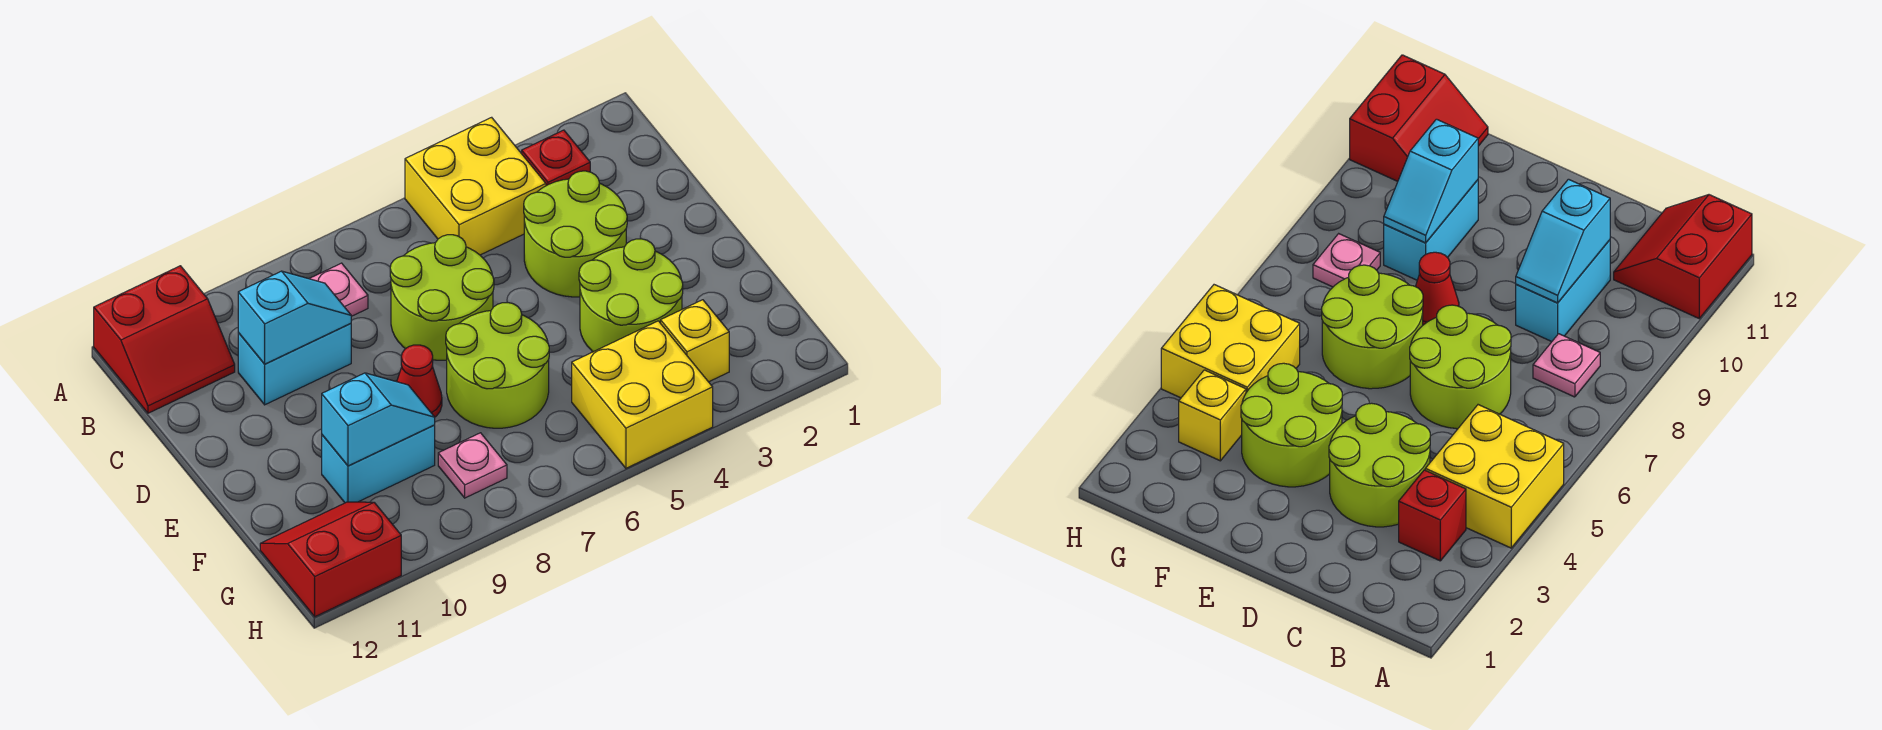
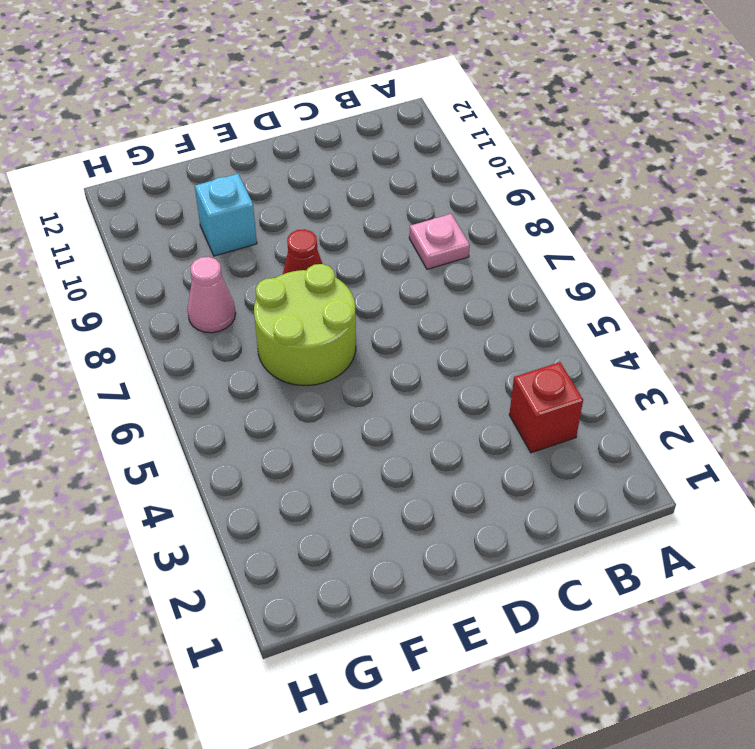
cyan brick F10 level 1 -> cyan brick F9:F10 level 1
pink cone G8 level 1 -> pink plate G8 level 1
none -> yellow brick A4:B5 level 1
none -> red slope A11:B12 level 1 top A
none -> lime round brick C3:D4 level 1

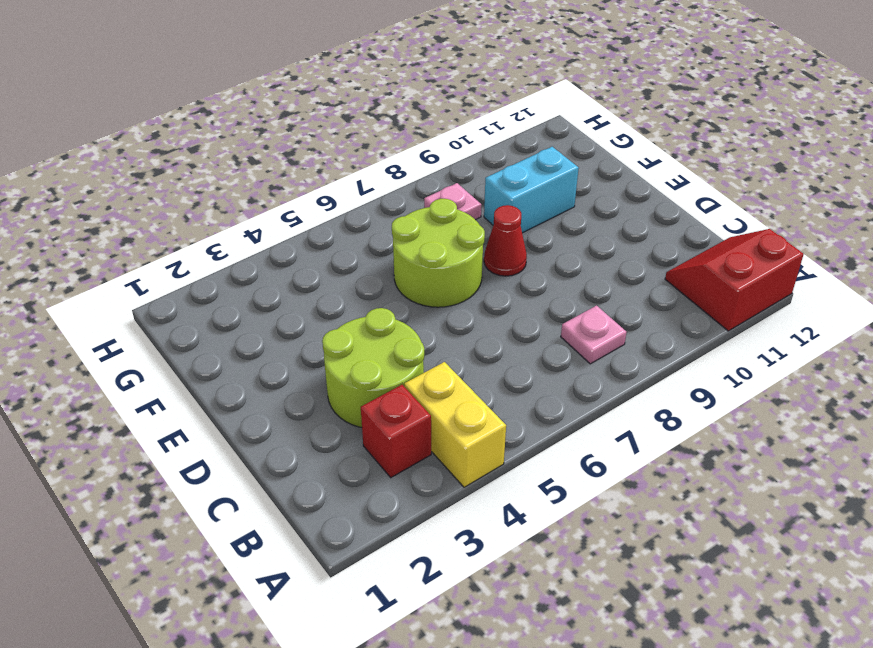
yellow brick A4:B4 level 1 -> yellow brick A4:B5 level 1
none -> lime round brick C6:D7 level 1
none -> cyan brick C9:C10 level 1
none -> lime round brick E3:F4 level 1

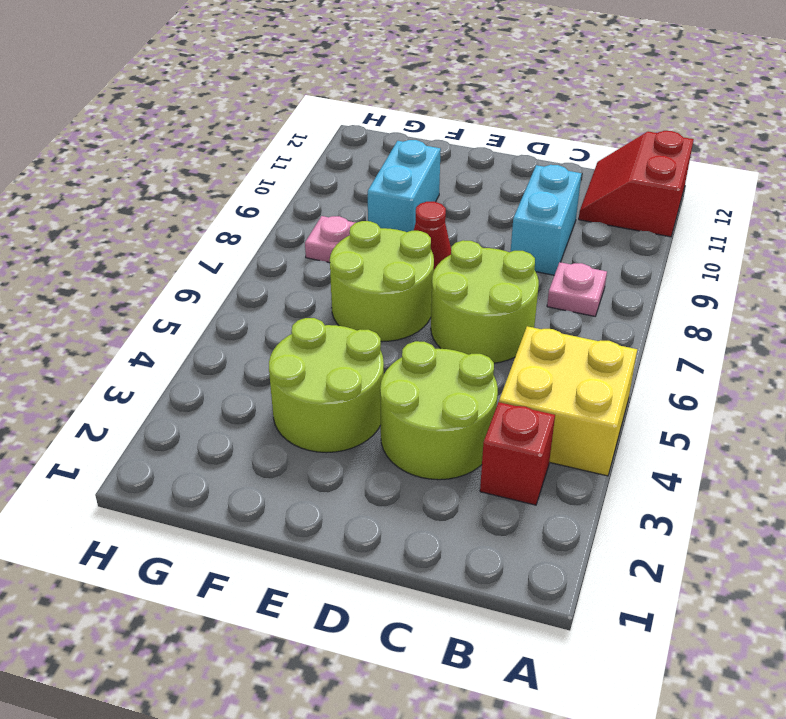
none -> yellow brick G3 level 1
none -> yellow brick G4:H5 level 1
none -> red slope G11:H12 level 1 top H

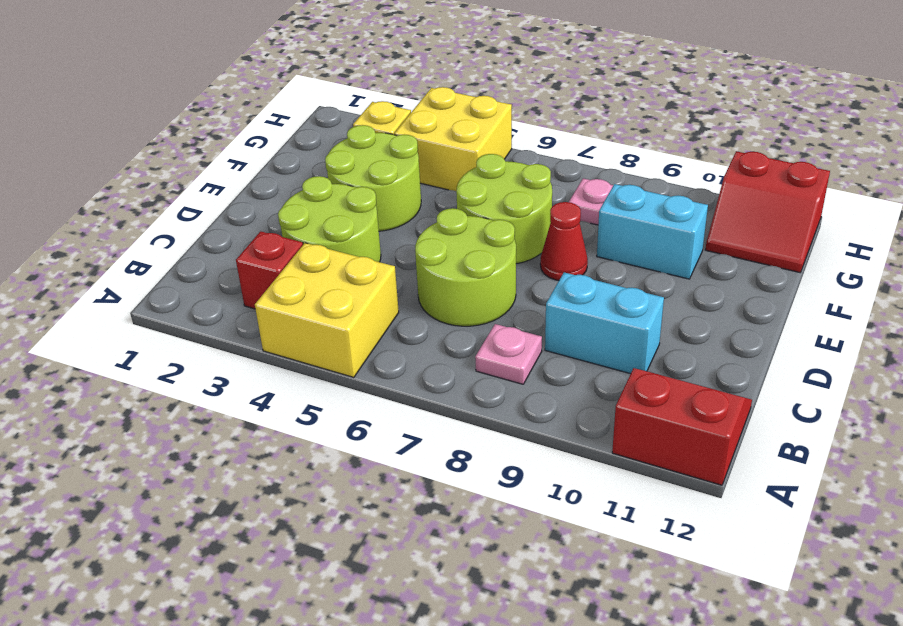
none -> cyan slope C9:C10 level 2 top 10
none -> cyan slope F9:F10 level 2 top 10

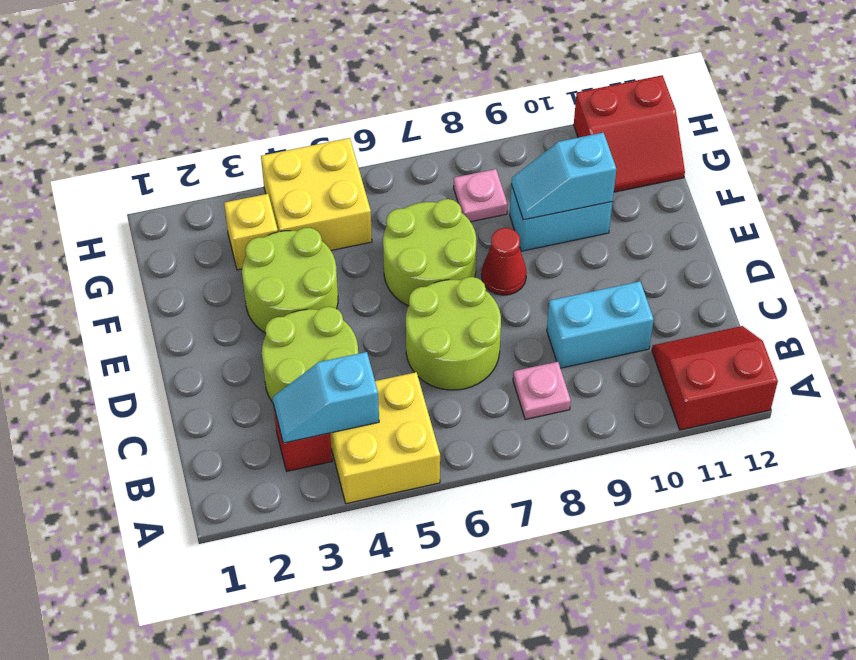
cyan slope B3:B4 level 2 top 4 -> cyan slope C9:C10 level 2 top 10

